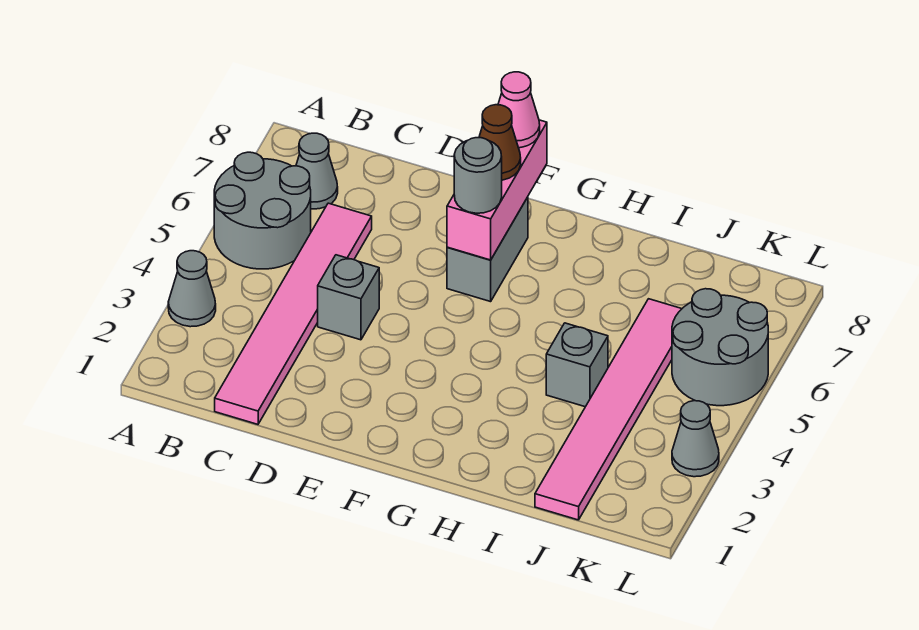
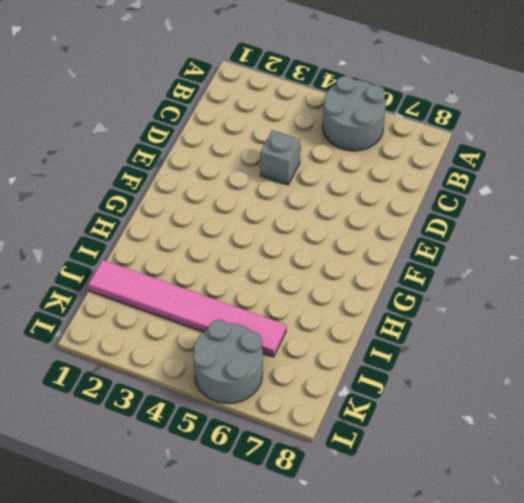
none -> grey cone A3 level 1
none -> grey cone B7 level 1
none -> pink tile C1:C6 level 1

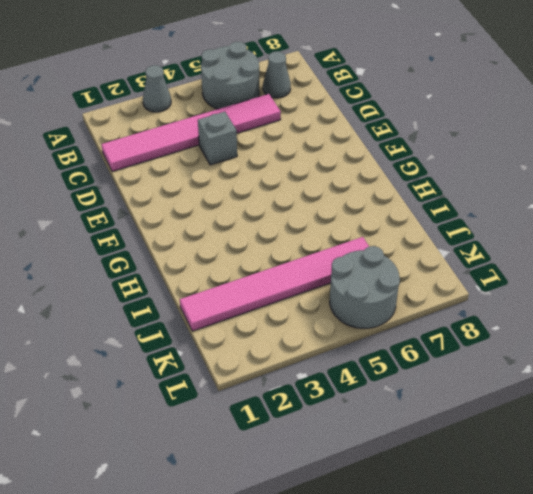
none -> grey brick F6:F7 level 1
none -> grey brick I4 level 1
none -> grey cone L3 level 1

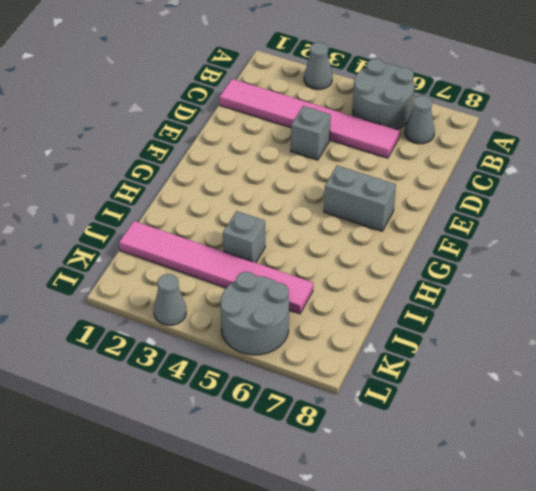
none -> pink brick F6:F8 level 2
none -> grey round brick F6 level 3
none -> brown cone F7 level 3

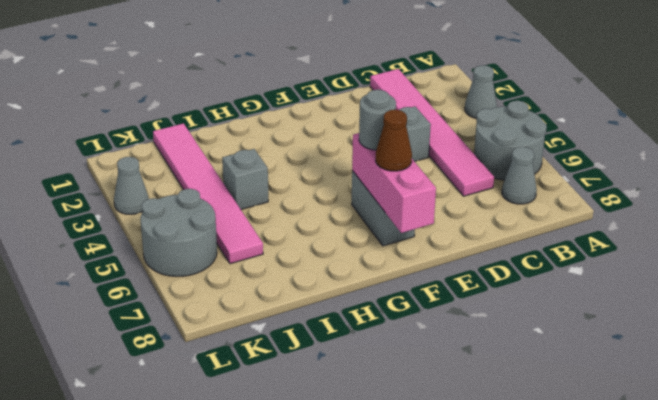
none -> pink cone F8 level 3

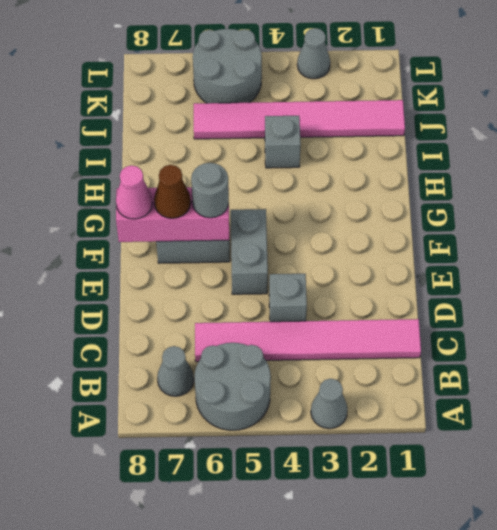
grey brick E5:F5 level 1 -> none

